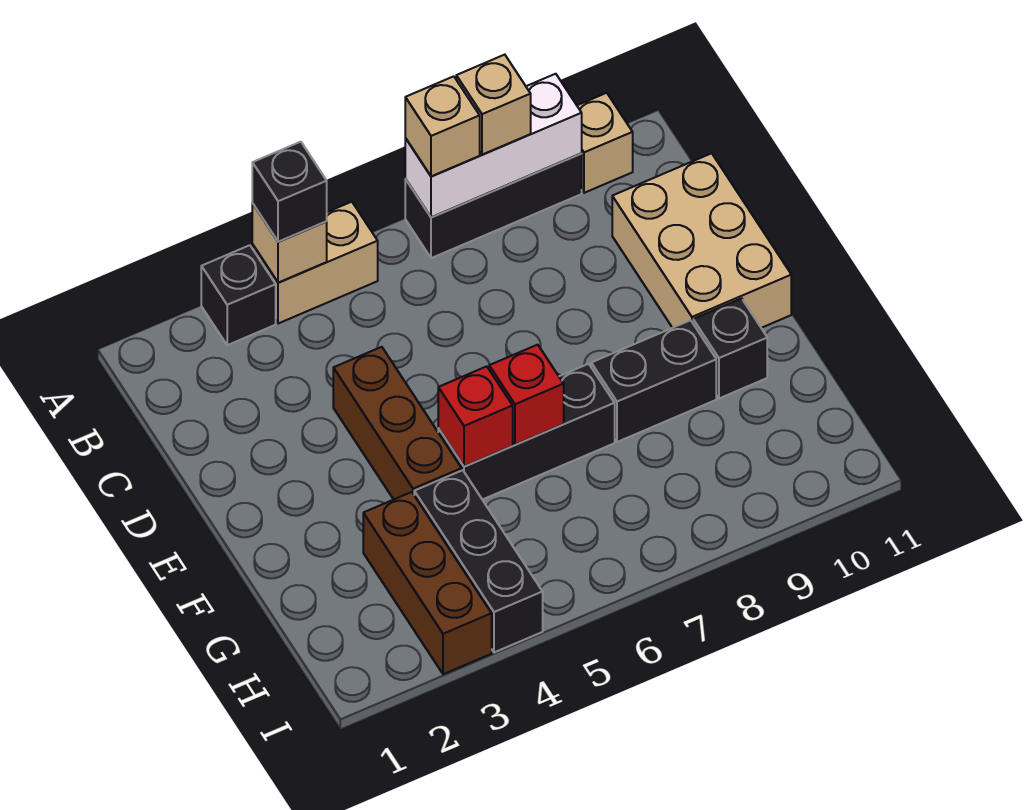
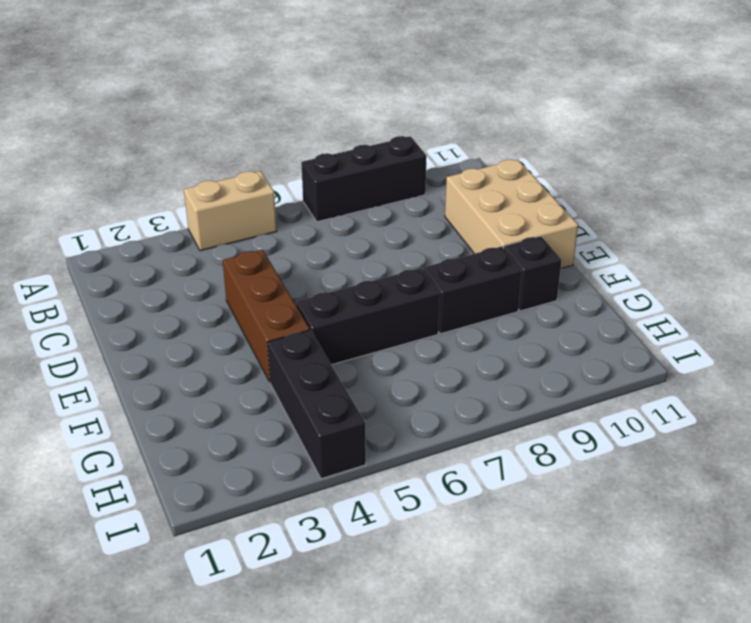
none -> black brick A3 level 1
none -> tan brick A10 level 1
none -> brown brick G3:I3 level 1

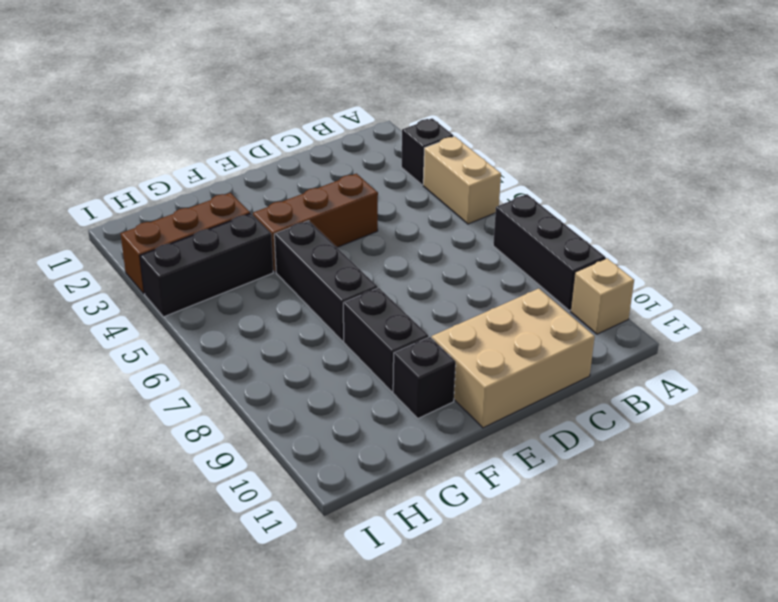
none -> tan brick A4 level 2
none -> white brick A7:A9 level 2
none -> red brick F5 level 2

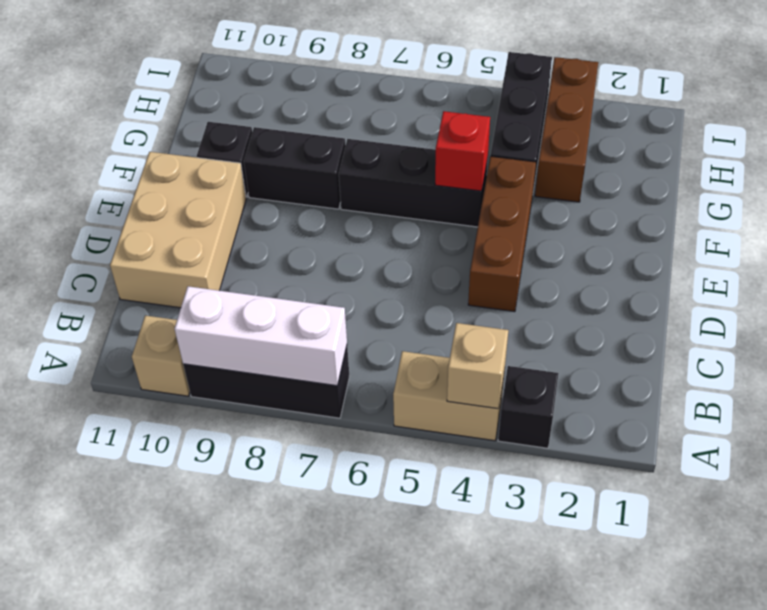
none -> red brick F6 level 2
none -> black brick A4 level 3
none -> tan brick A7 level 3

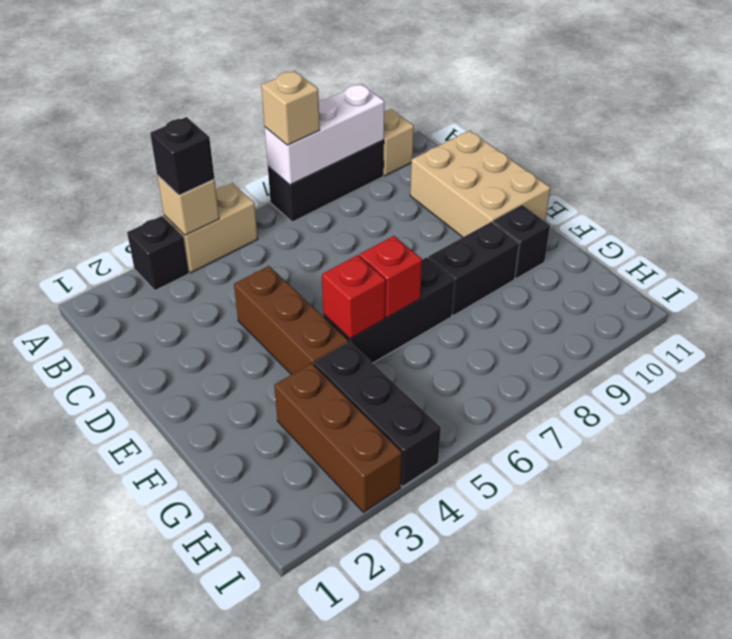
none -> tan brick A8 level 3

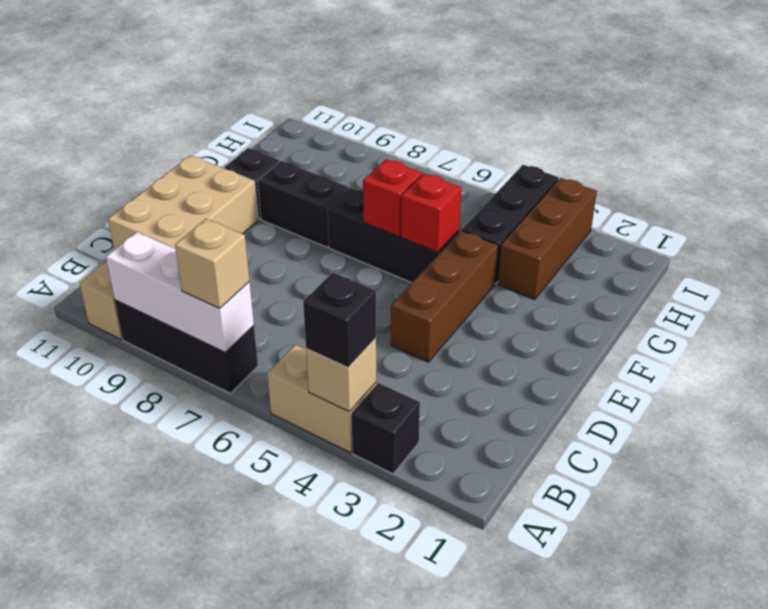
none -> tan brick A8 level 3

